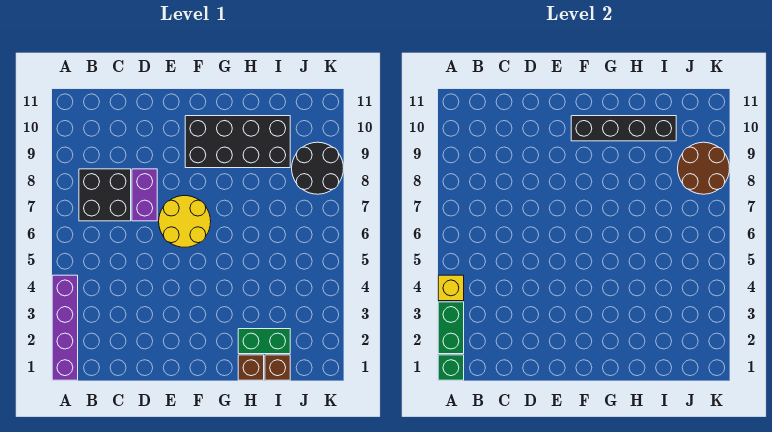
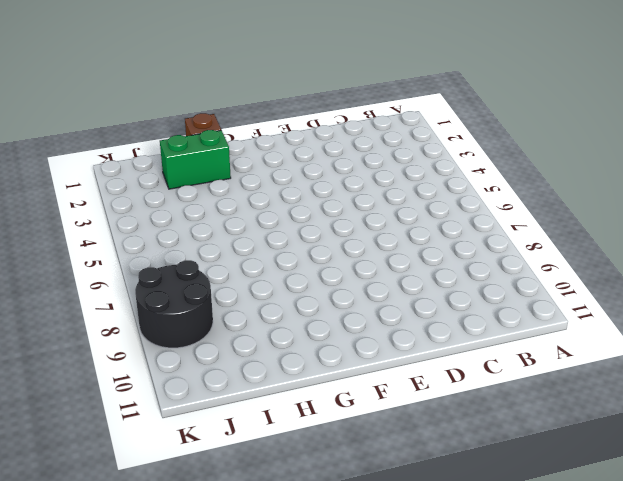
none -> purple brick A1:A4 level 1
none -> black brick B7:C8 level 1
none -> purple brick D7:D8 level 1

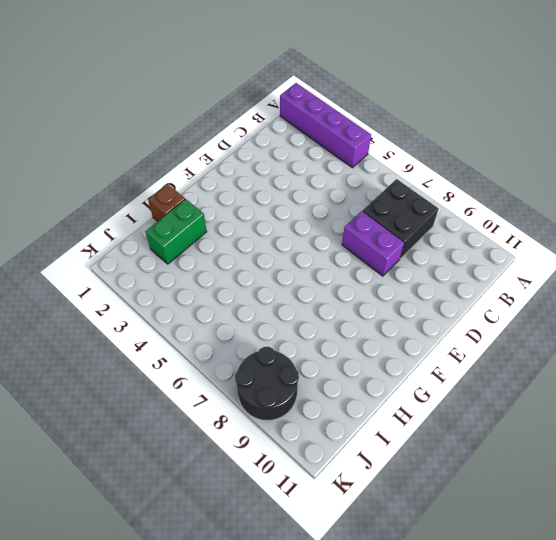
none -> yellow round brick E6:F7 level 1
none -> black brick F9:I10 level 1
none -> brown brick I1 level 1

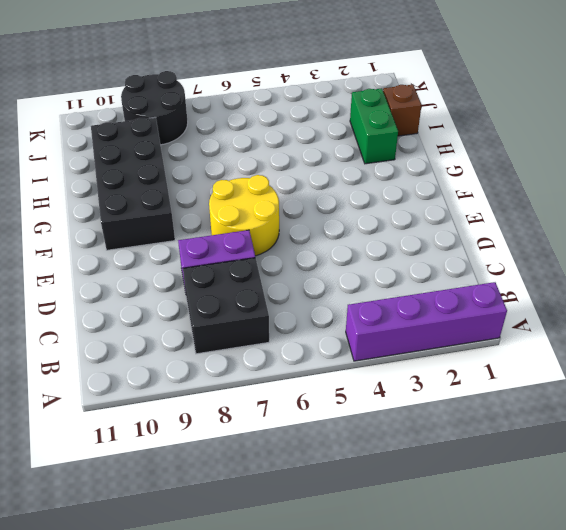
none -> brown brick H1 level 1
none -> green brick A1 level 2
none -> green brick A2:A3 level 2

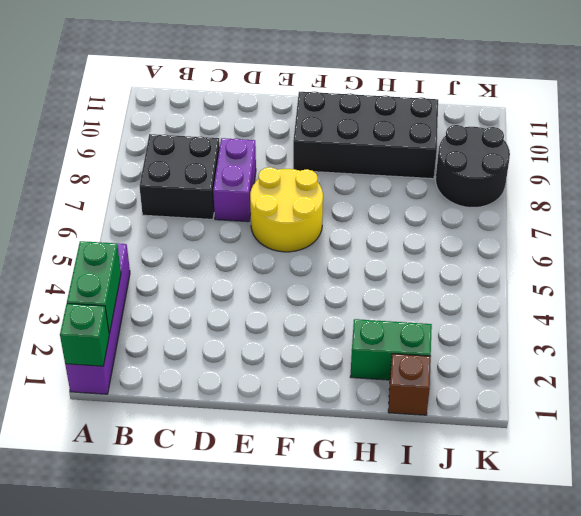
none -> brown brick H1 level 1
none -> yellow brick A4 level 2
none -> black brick F10:I10 level 2

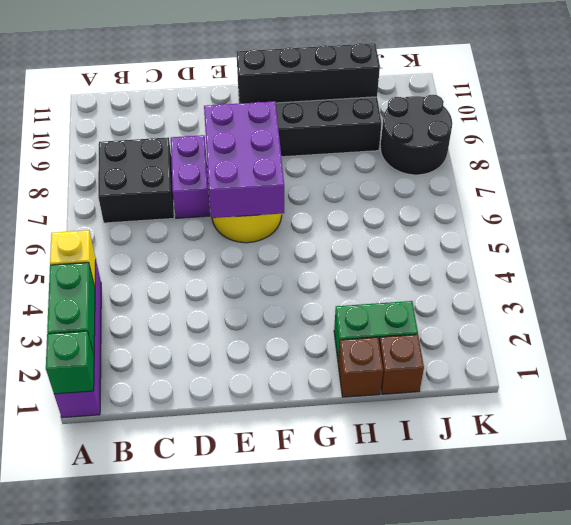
purple brick E6:F8 level 2 -> none
none -> brown round brick J8:K9 level 2

